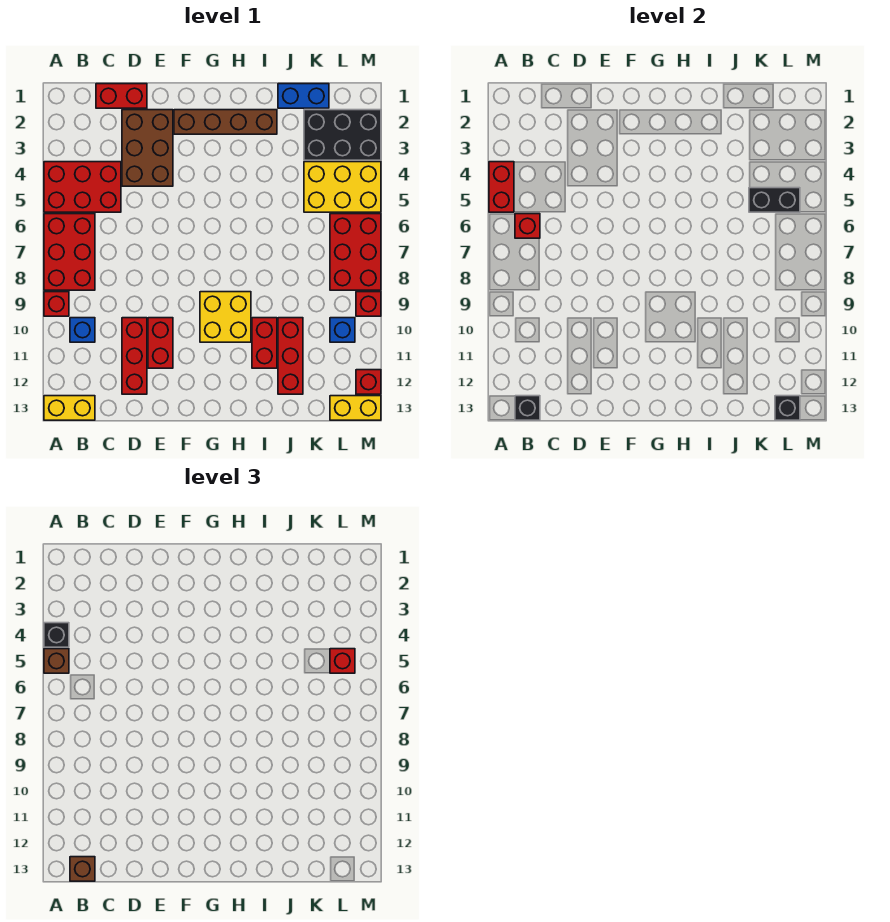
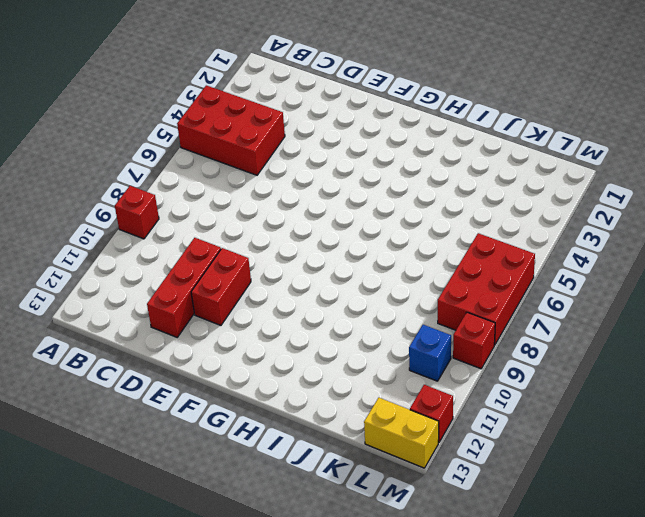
none -> red brick A6:B8 level 1
none -> yellow brick A13:B13 level 1
none -> blue brick B10 level 1
none -> red brick C1:D1 level 1

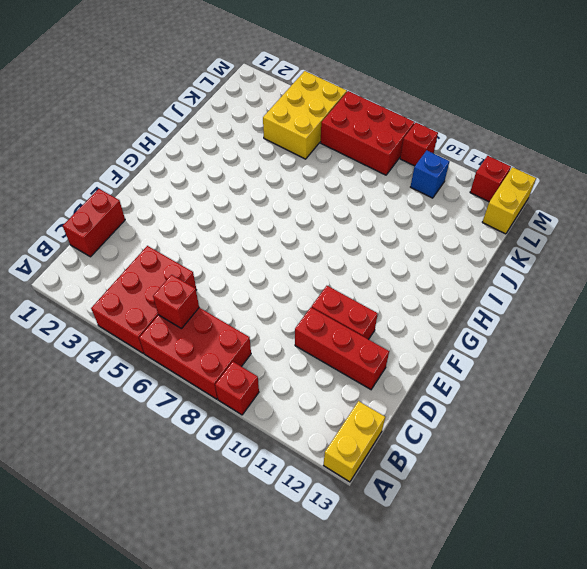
none -> blue brick B10 level 1
none -> brown brick D2:E4 level 1
none -> brown brick F2:I2 level 1
none -> yellow brick G9:H10 level 1

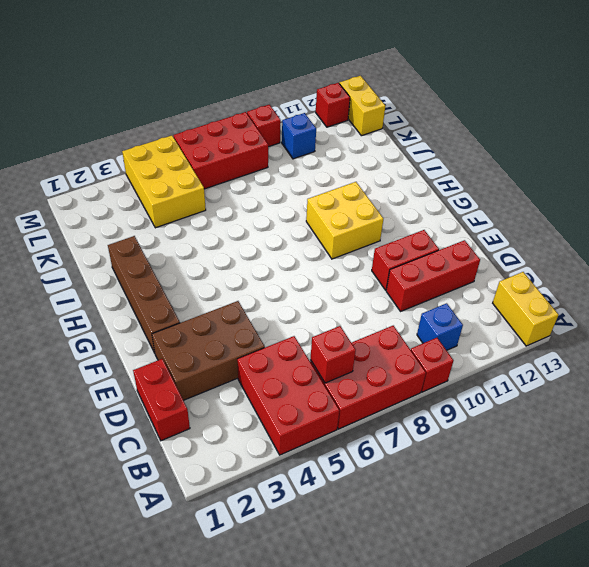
none -> red brick I10:I11 level 1
none -> blue brick J1:K1 level 1
none -> red brick J10:J12 level 1
none -> black brick K2:M3 level 1

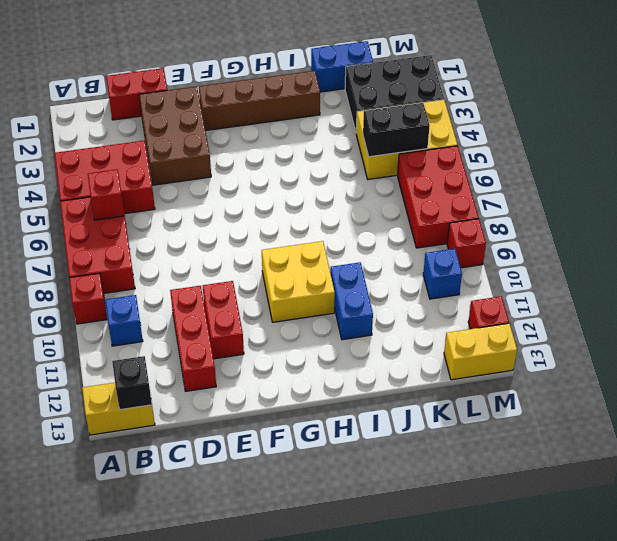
blue brick I10:I11 level 1 -> red brick I10:I11 level 1
none -> red brick J10:J12 level 1
none -> red brick A4:A5 level 2
none -> black brick L13 level 2
none -> black brick A4 level 3

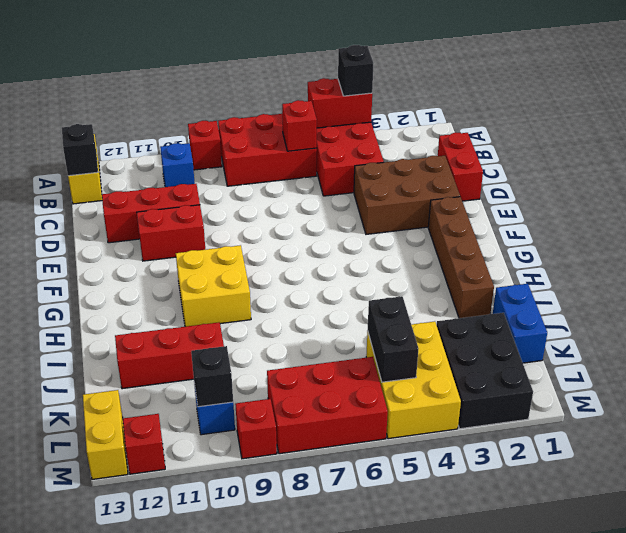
black brick L10 level 2 -> black brick L13 level 2
none -> red brick I10:I11 level 1
none -> brown brick A5 level 3
none -> brown brick B13 level 3
none -> red brick L5 level 3

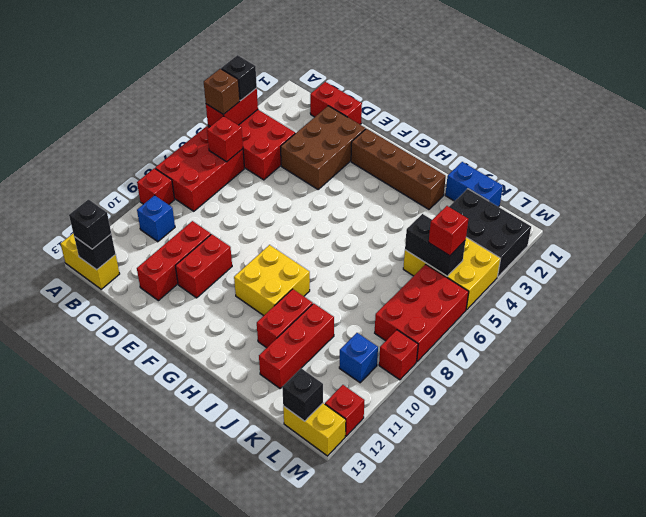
black brick B13 level 3 -> brown brick B13 level 3

